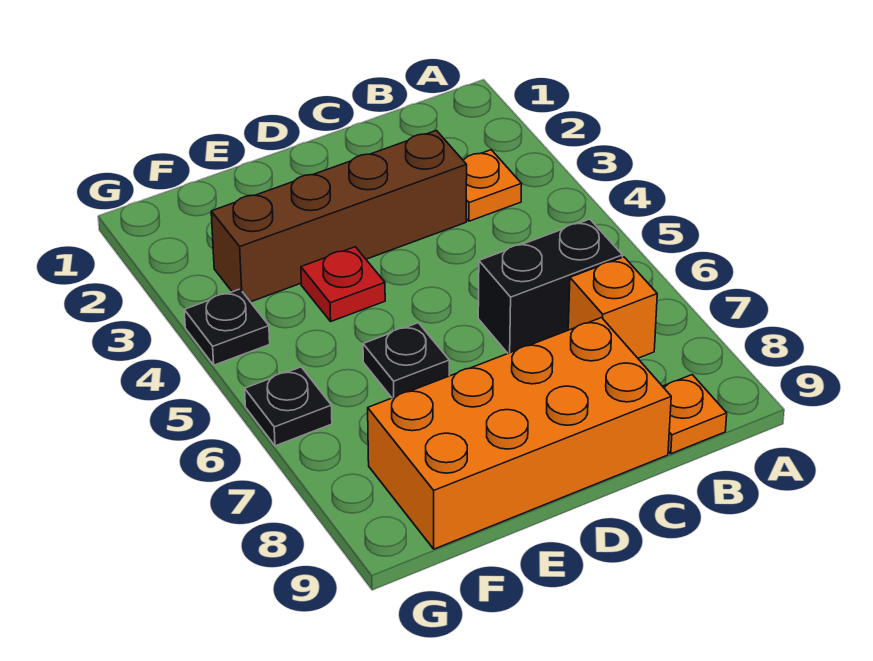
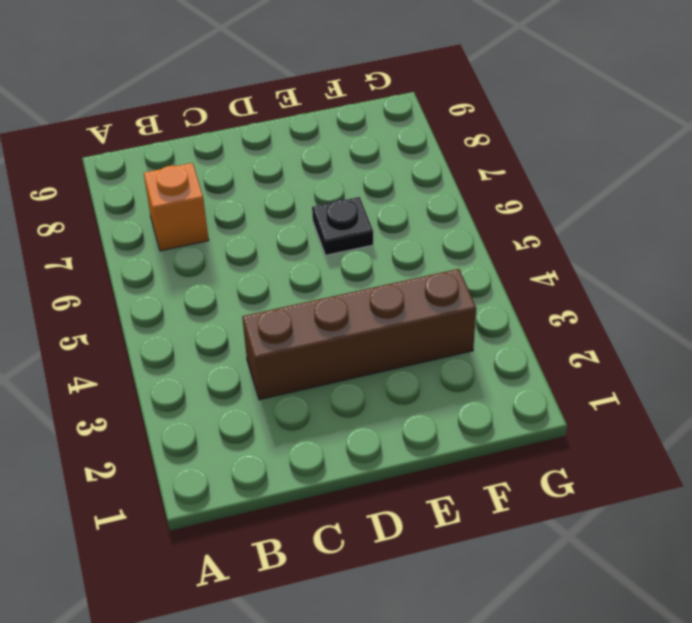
none -> orange plate B3 level 1
none -> black brick B6:C6 level 1

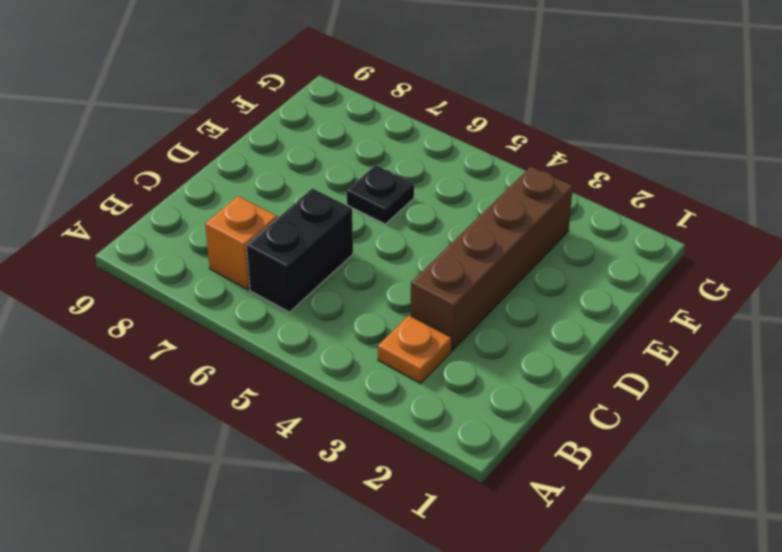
none -> orange plate B9 level 1
none -> orange brick C8:F9 level 1

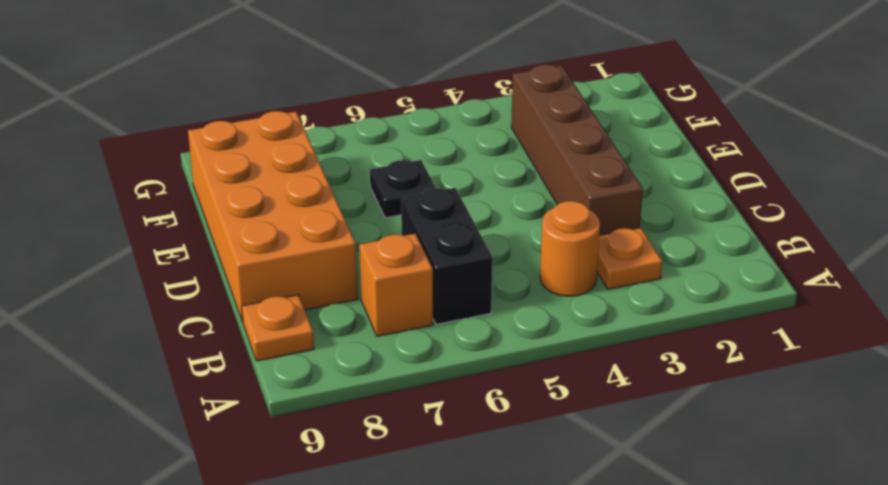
orange round brick B4 level 1 -> none
none -> red plate E4 level 1
none -> black plate G4 level 1

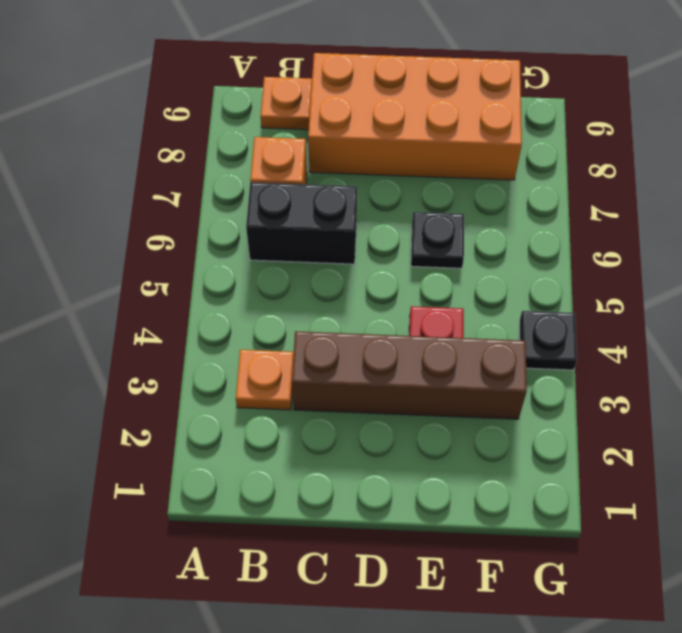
none -> black plate G6 level 1

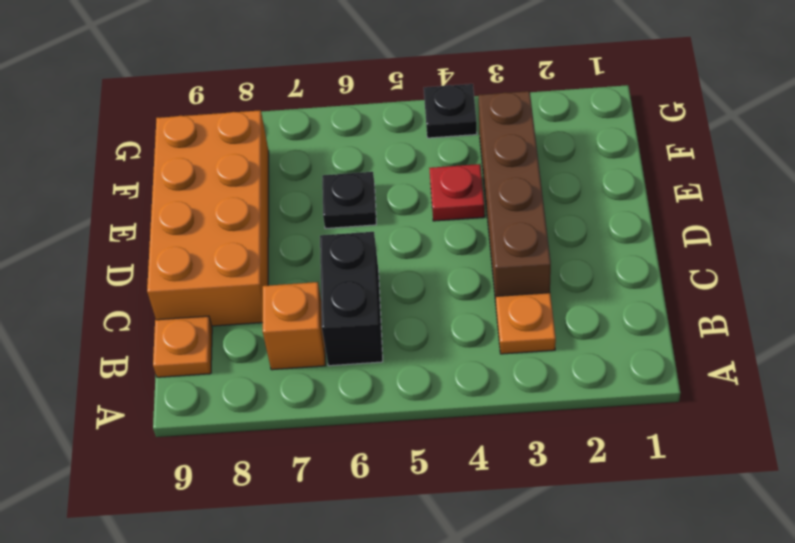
none -> black plate G6 level 1

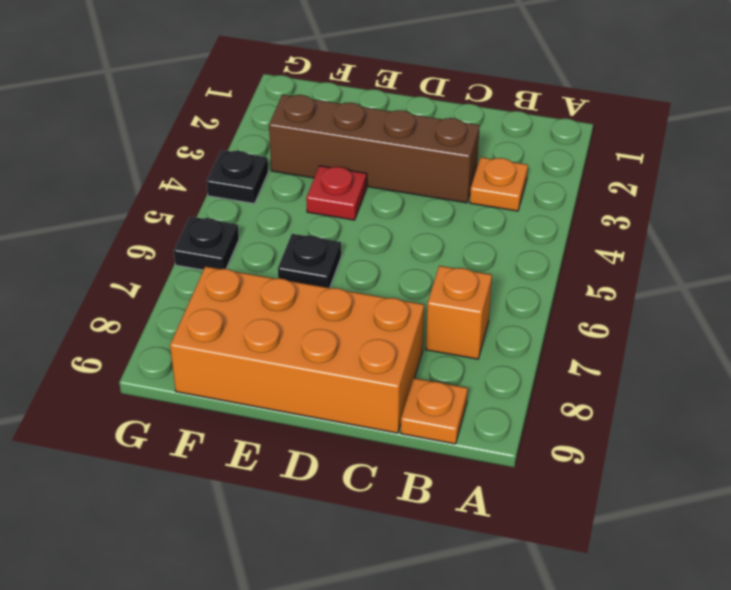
none -> black brick B6:C6 level 1

